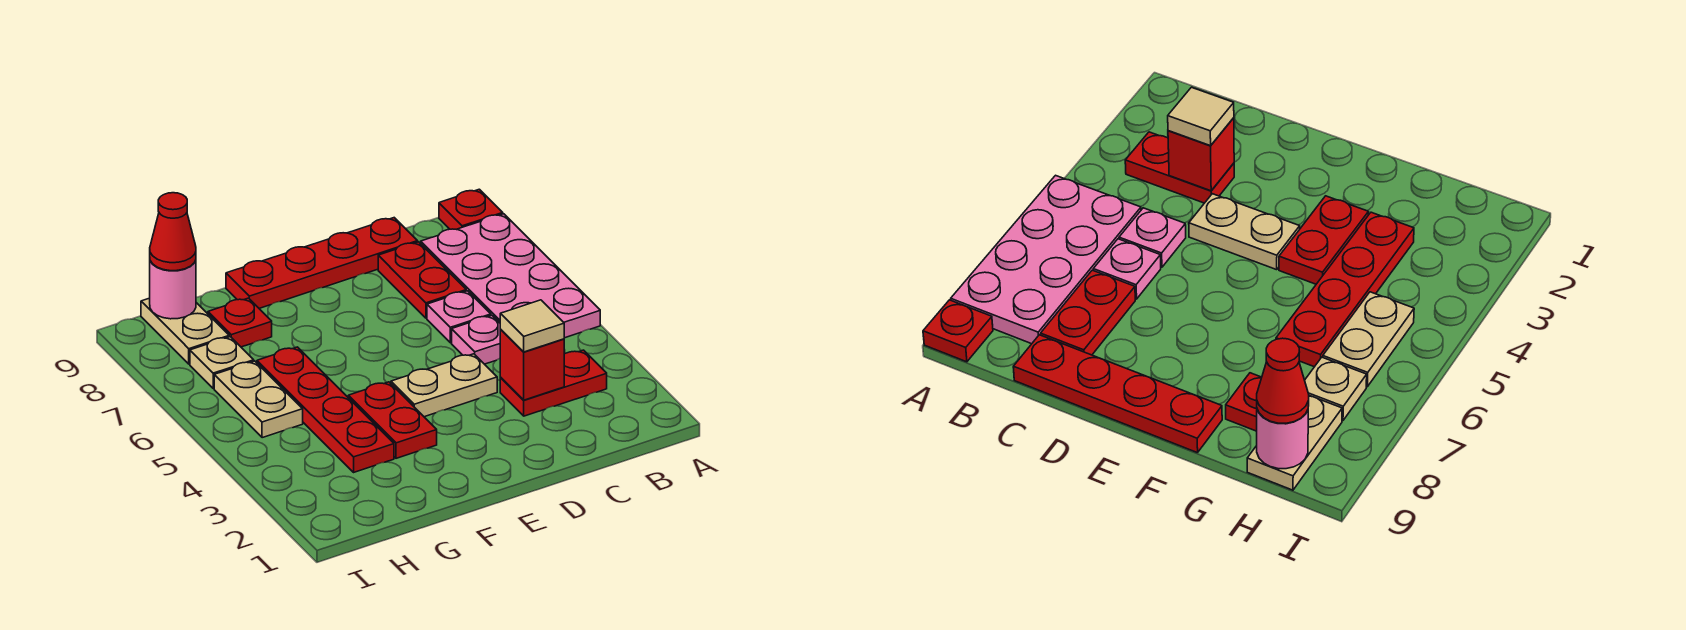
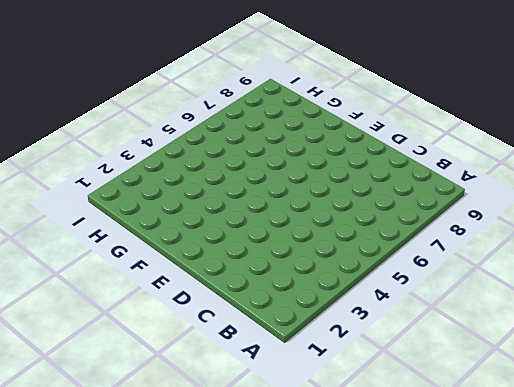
none -> pink plate A5:B8 level 1
none -> red plate A9 level 1
none -> red plate B3:C3 level 1

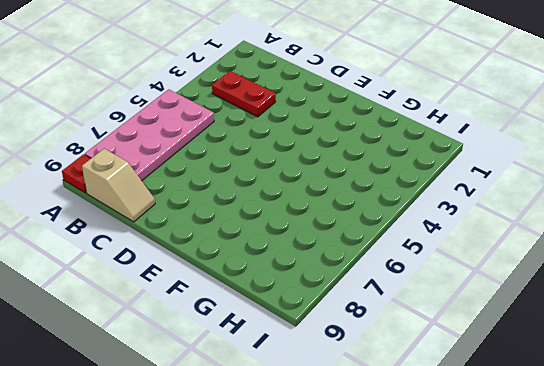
tan slope B9:C9 level 1 top B -> red plate C9:F9 level 1
none -> pink plate C5 level 1
none -> pink plate C6 level 1
none -> red plate C7:C8 level 1

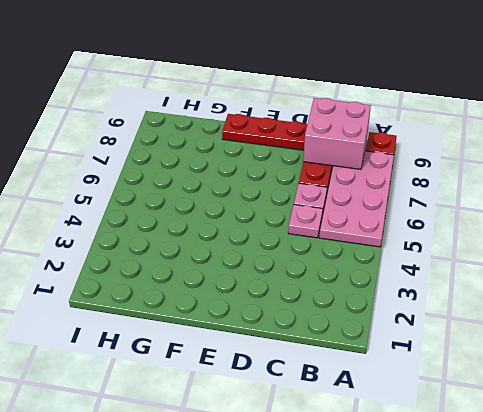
pink brick B8:C9 level 2 -> none
none -> red plate B3:C3 level 1
none -> tan plate D4:E4 level 1
none -> red plate F3:F4 level 1

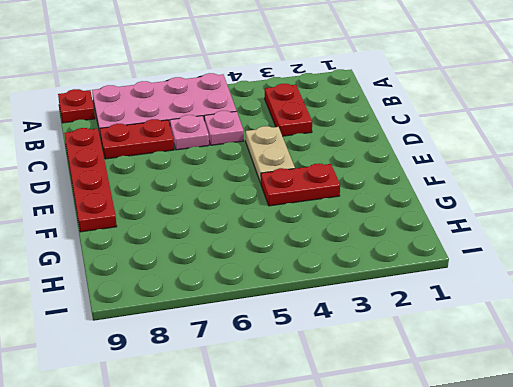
none -> red plate G3:G6 level 1
none -> red plate G8 level 1
none -> tan plate H5:H6 level 1

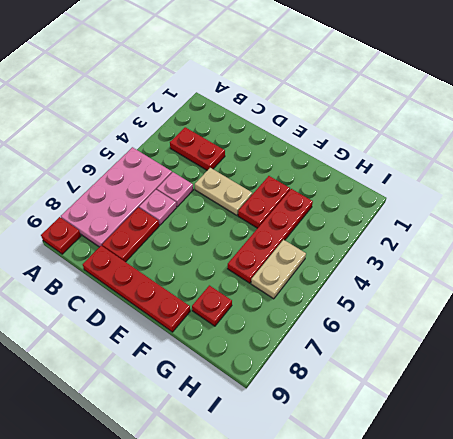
none -> tan plate H7 level 1
none -> tan plate H8:H9 level 1
none -> red brick C3 level 2

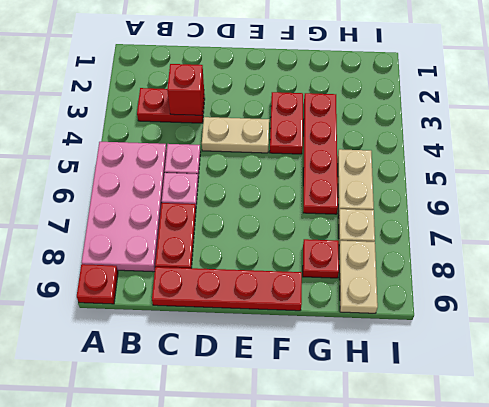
none -> pink round brick H9 level 2
none -> tan tile C3 level 3
none -> red cone H9 level 3

